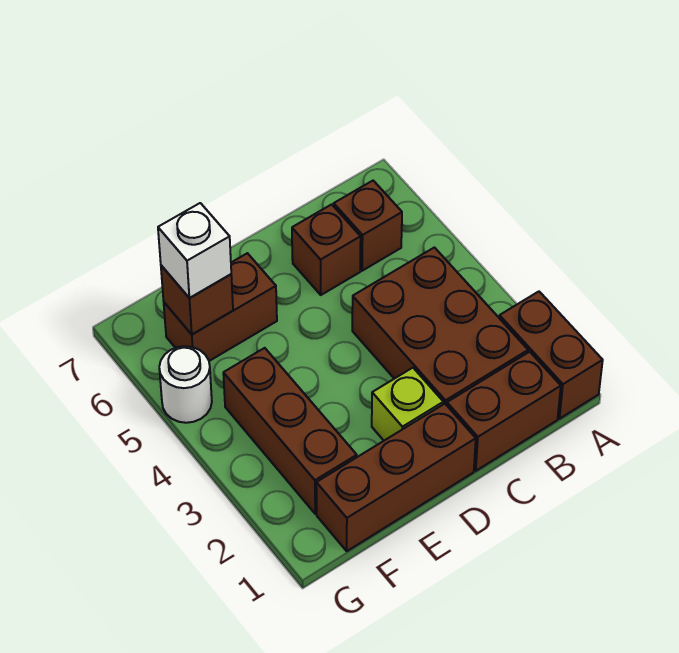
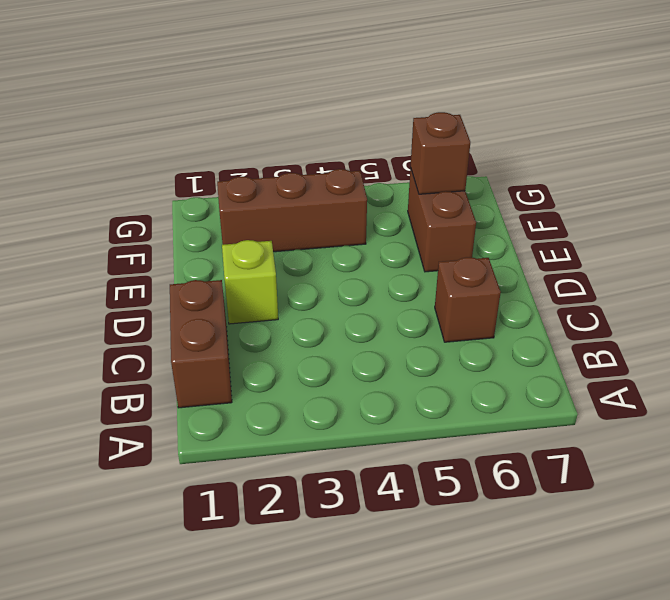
none -> brown brick A1:A2 level 1
none -> brown brick B2:C4 level 1
none -> brown brick B6 level 1

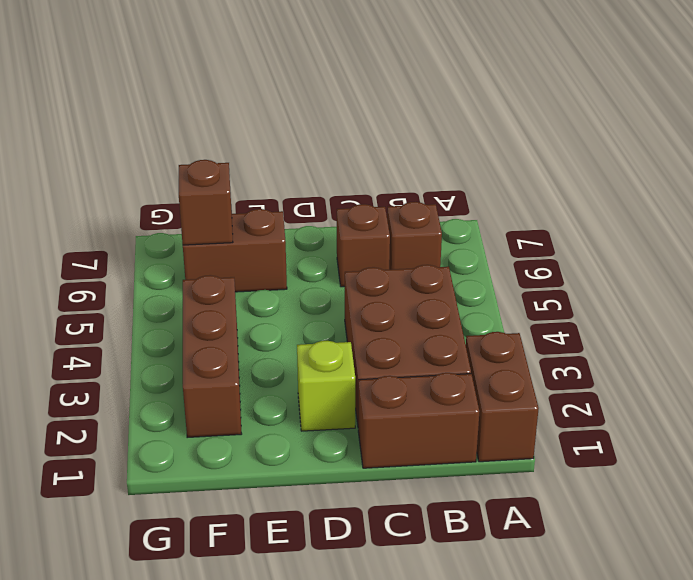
none -> brown brick D1:F1 level 1
none -> white round brick G5 level 1
none -> white brick F6 level 3

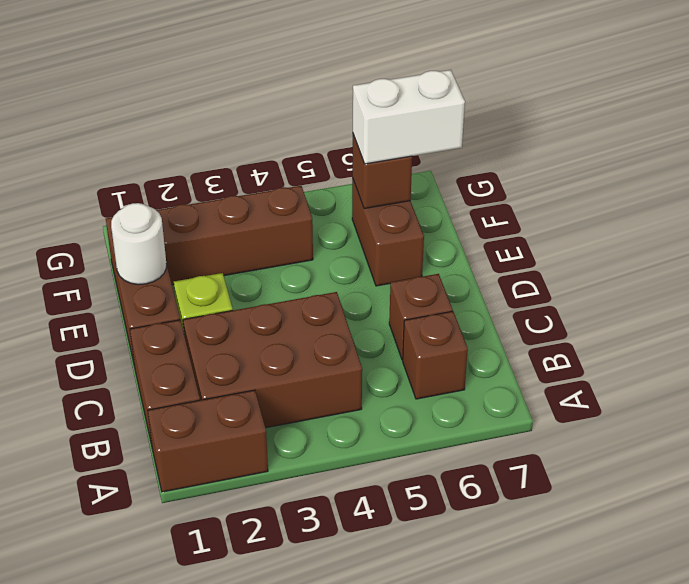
white round brick E1 level 2 -> white round brick G5 level 1
white brick F6:F7 level 3 -> white brick F6 level 3

